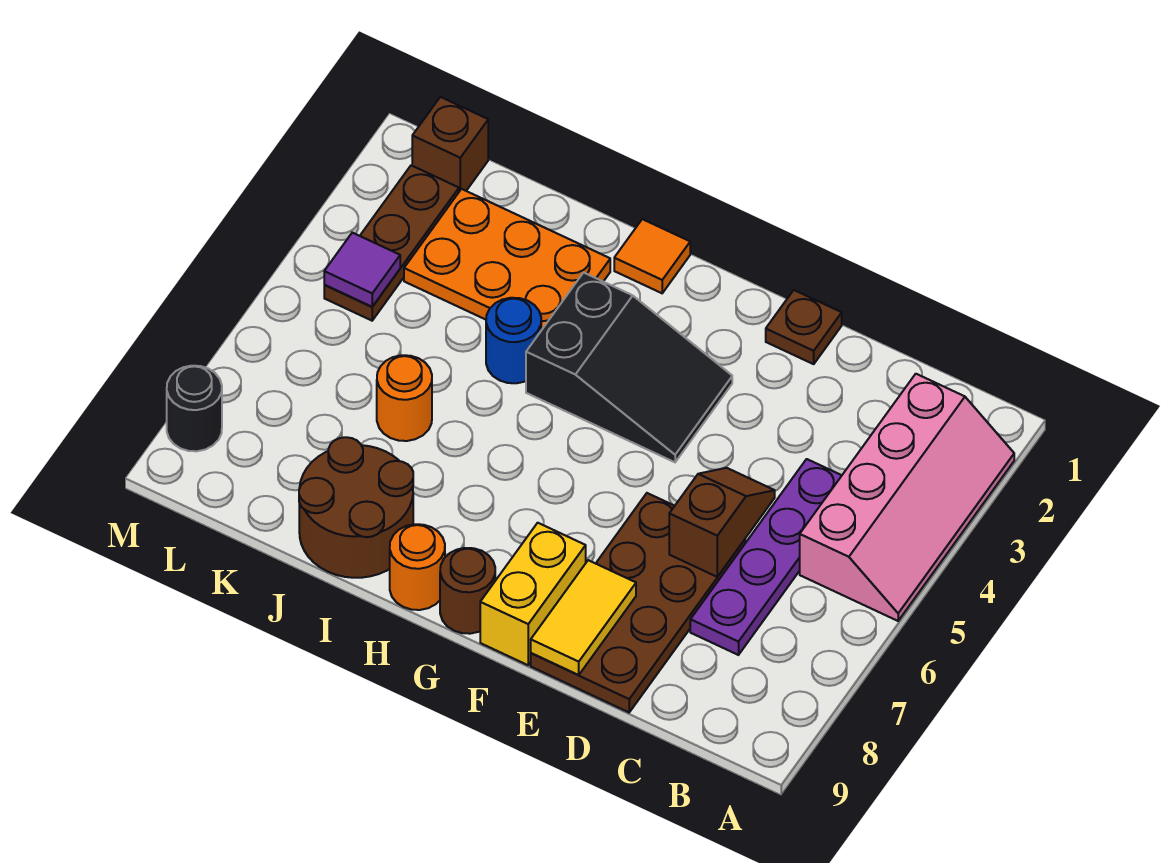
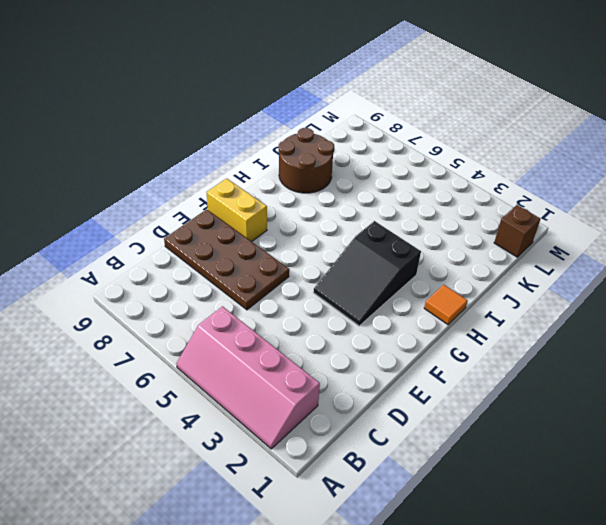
none -> purple plate C4:C7 level 1
none -> brown plate E1 level 1
none -> brown round brick G9 level 1

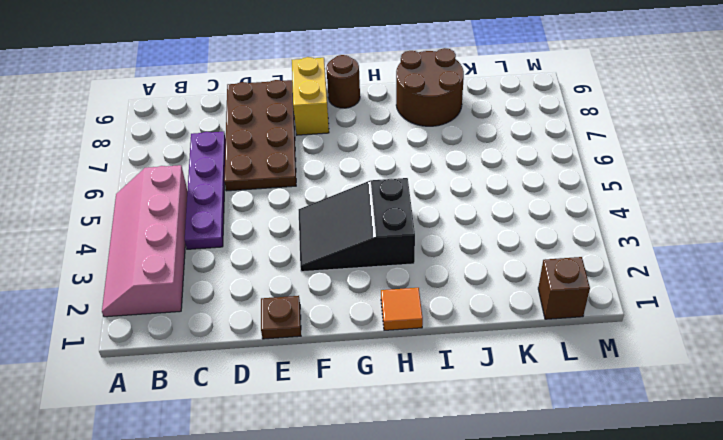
none -> orange round brick H9 level 1
none -> orange plate I2:K3 level 1
none -> blue round brick I4 level 1

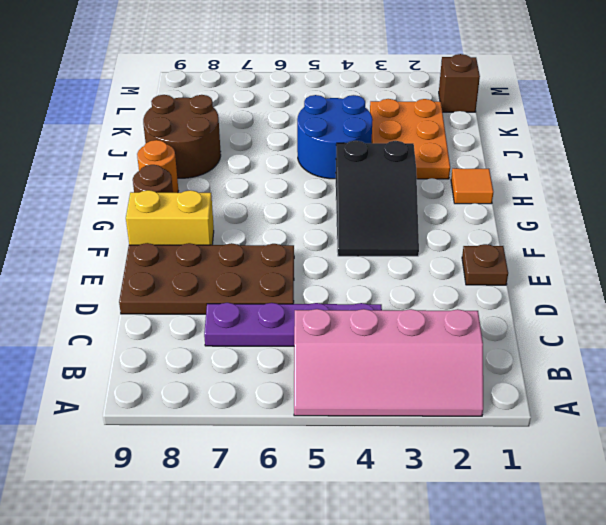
blue round brick I4:J5 level 1 -> blue round brick I4 level 1
none -> orange round brick J6 level 1
none -> brown plate L2:L4 level 1
none -> black round brick M8 level 1

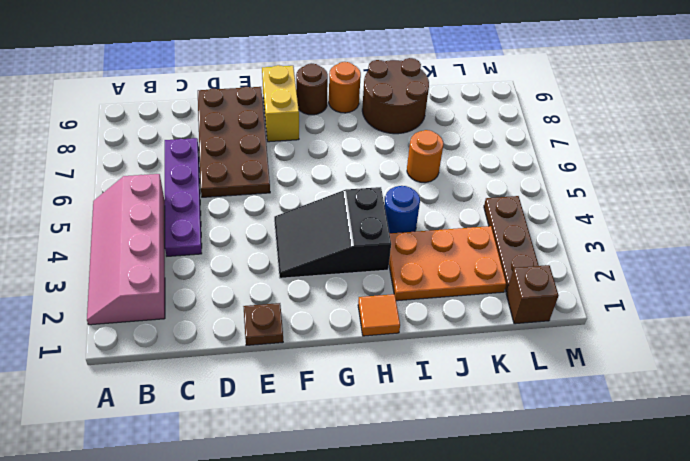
none -> black round brick M8 level 1
none -> brown slope D5:D6 level 2 top 6
none -> yellow tile E8:E9 level 2

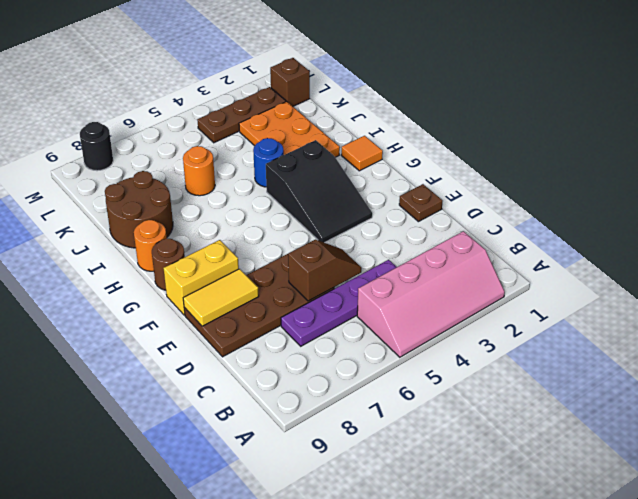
none -> purple tile L4 level 2

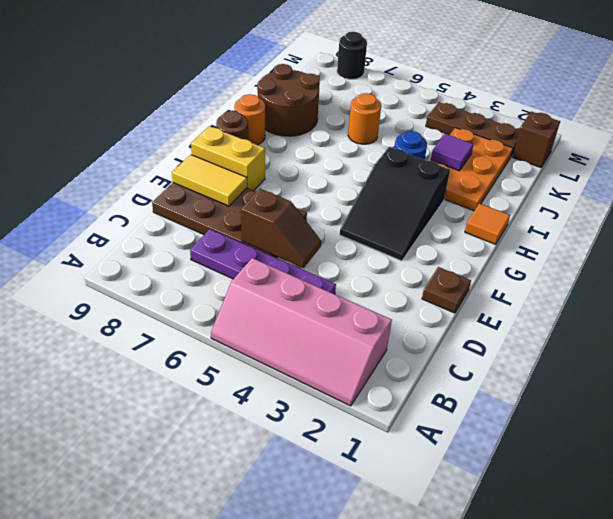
purple tile J3 level 2 -> purple tile L4 level 2

